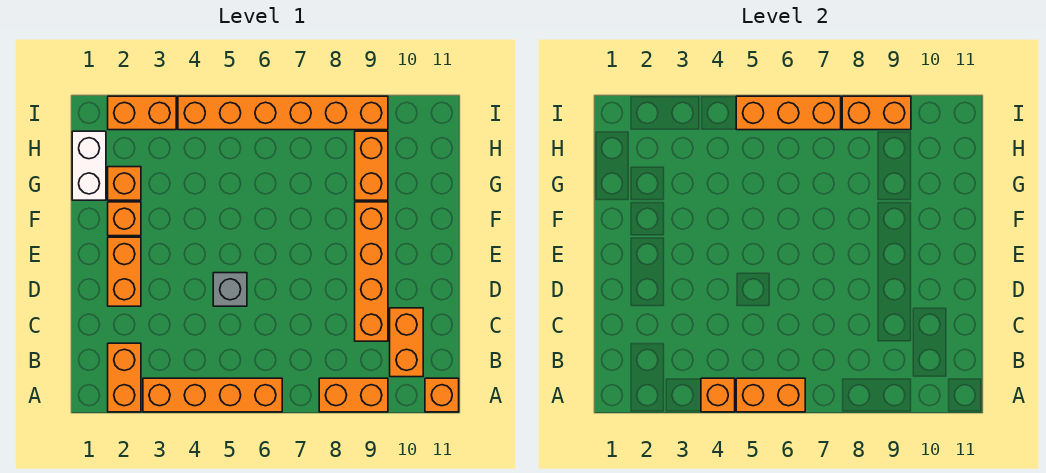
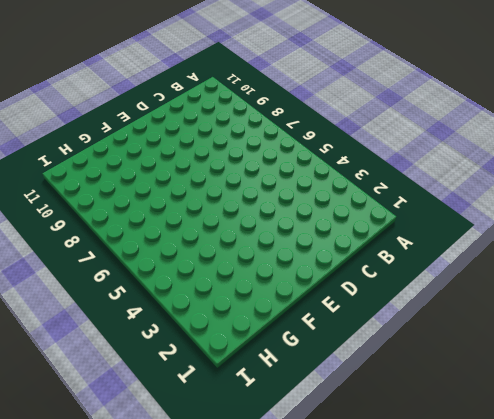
none -> orange brick A2:B2 level 1
none -> orange brick A3:A6 level 1
none -> orange brick A8:A9 level 1

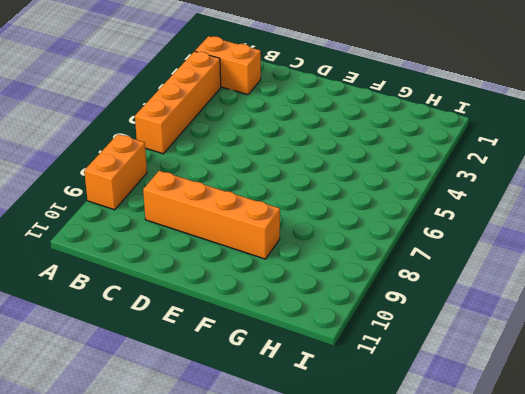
none -> orange brick A11 level 1
none -> orange brick B10:C10 level 1
none -> orange brick D2:E2 level 1

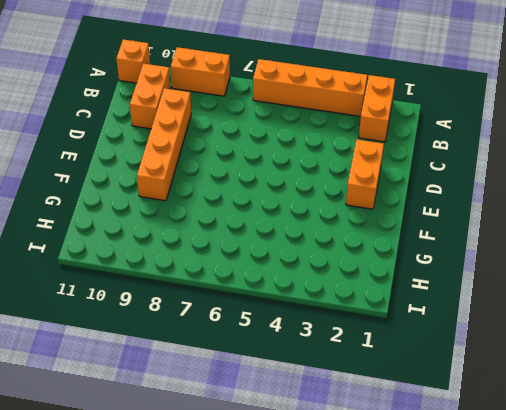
none -> grey brick D5 level 1
none -> orange brick F2 level 1
none -> white brick G1:H1 level 1

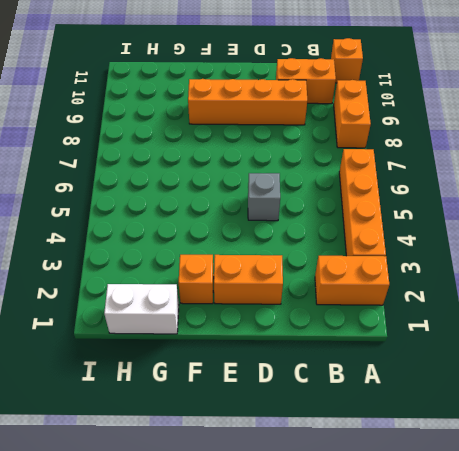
none -> orange brick G2 level 1
none -> orange brick G9:H9 level 1
none -> orange brick I2:I3 level 1

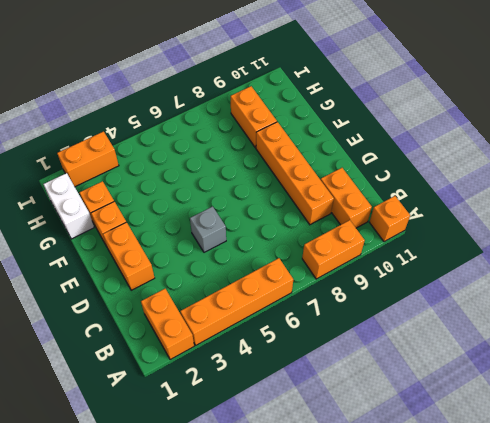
none -> orange brick I4:I9 level 1
none -> orange brick A4 level 2
none -> orange brick A5:A6 level 2

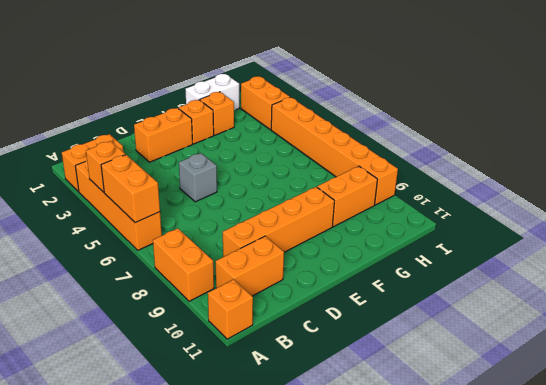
none -> orange brick I5:I7 level 2
none -> orange brick I8:I9 level 2

